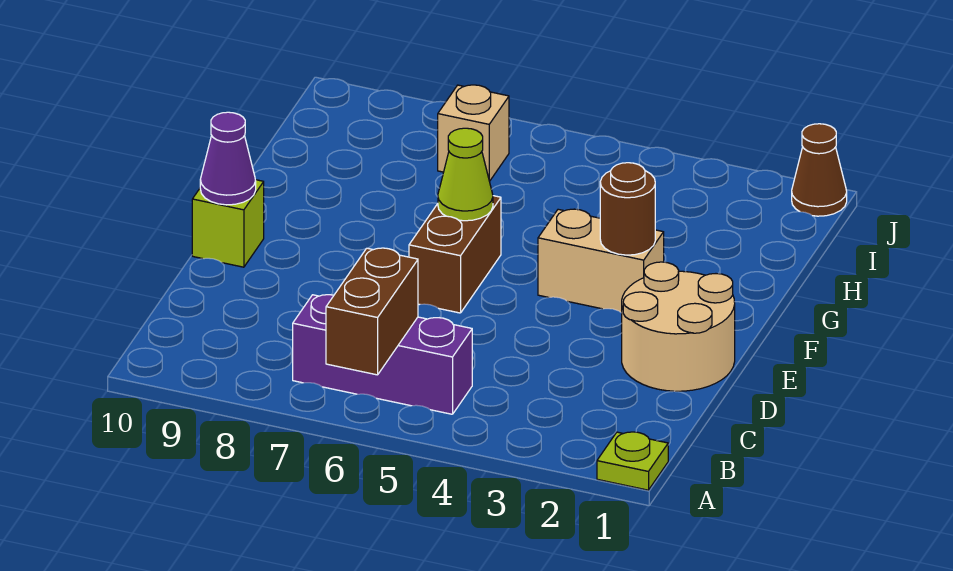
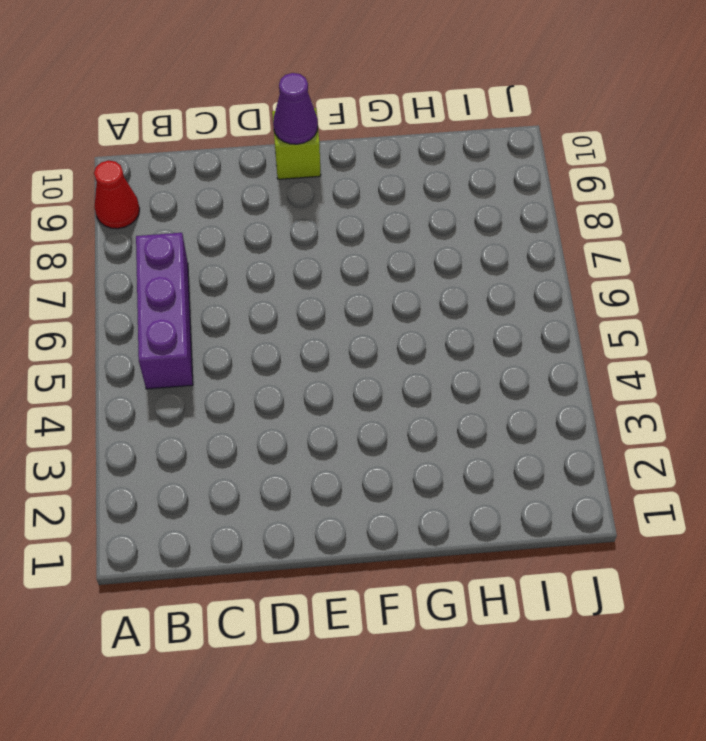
red cone A9 level 1 -> none
none -> lime plate A1 level 1
none -> tan round brick D1:E2 level 1
none -> brown brick E6:F6 level 1

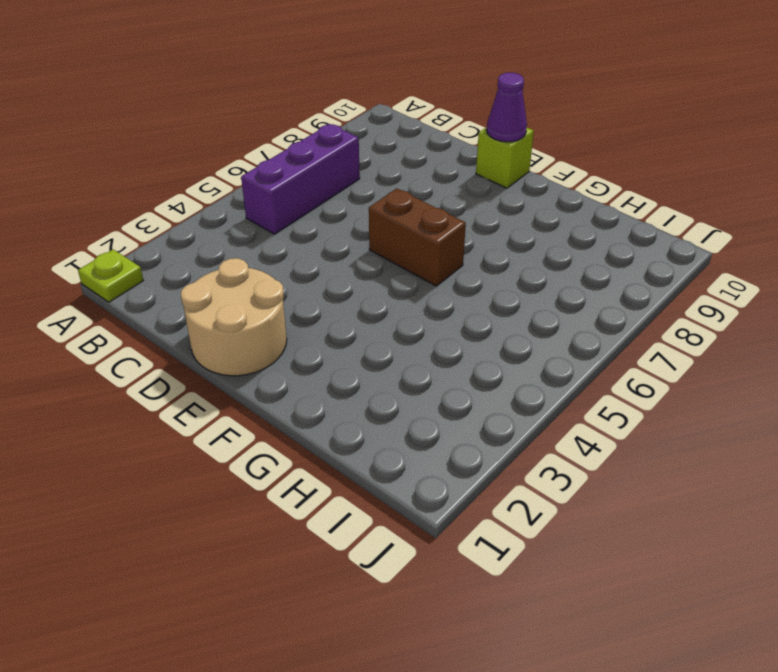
none -> tan brick F3:F4 level 1
none -> tan brick I7 level 1
none -> brown cone J1 level 1

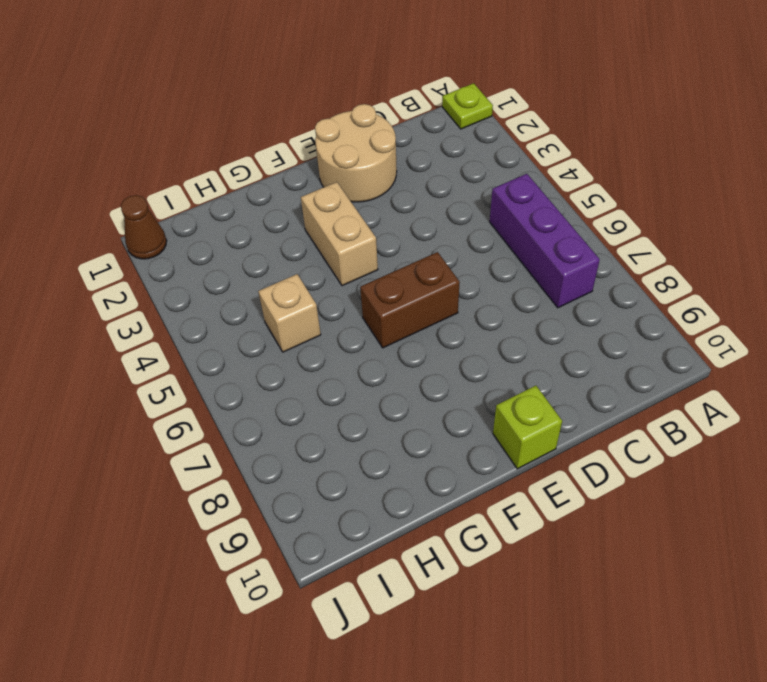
tan brick H5 level 1 -> tan brick I7 level 1
none -> brown brick A6:B6 level 2
none -> purple cone E10 level 2
none -> brown round brick F3 level 2

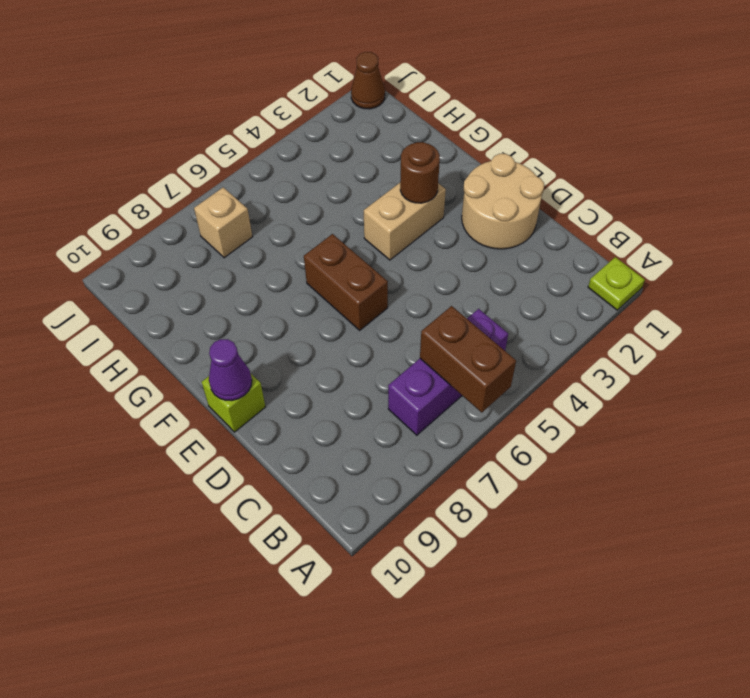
none -> lime cone F6 level 2

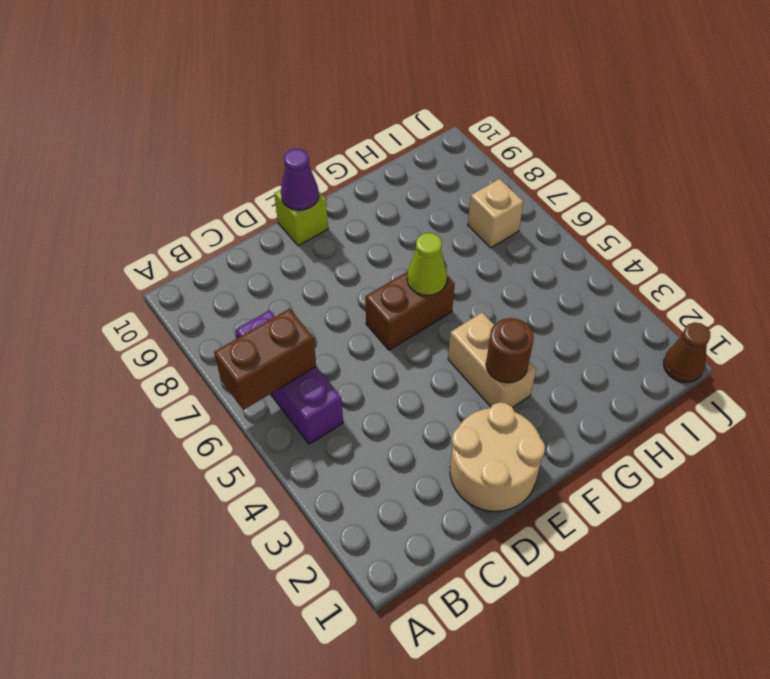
none -> lime plate A1 level 1

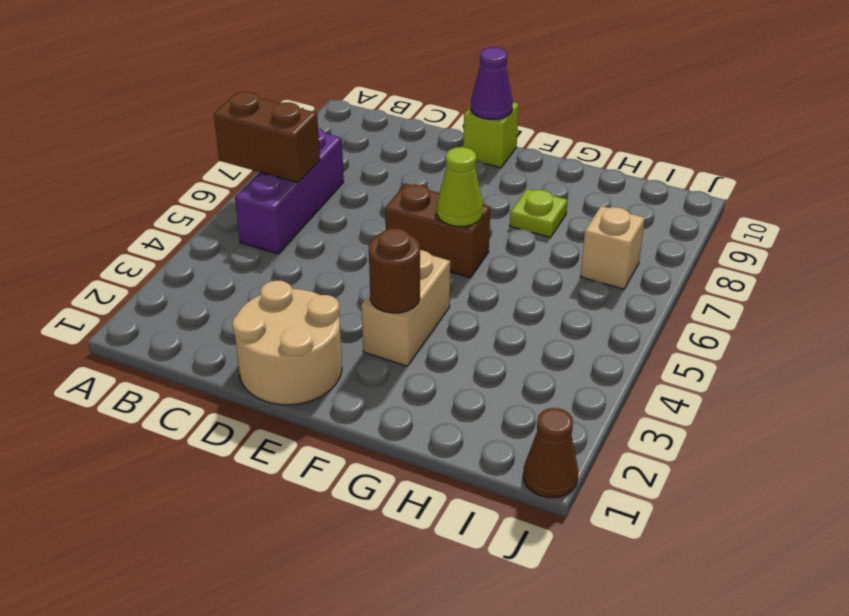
lime plate G8 level 1 -> lime plate A1 level 1

